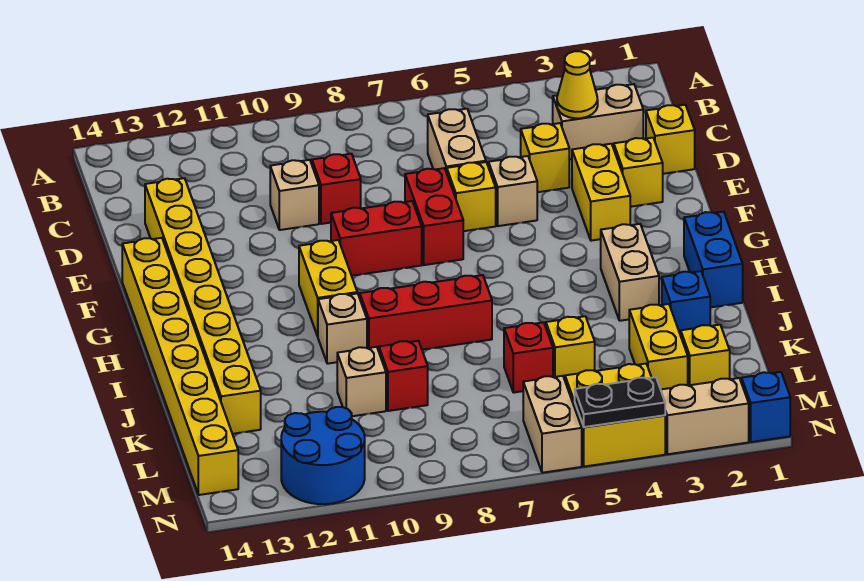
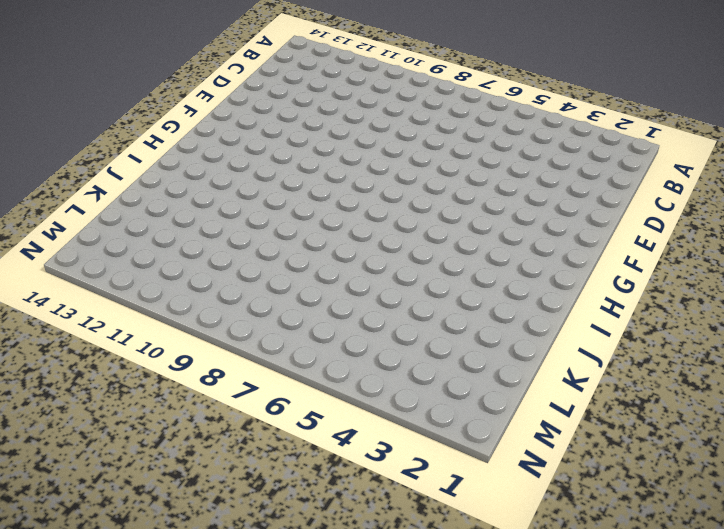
none -> tan brick C2:C3 level 1
none -> tan brick C6:D6 level 1
none -> yellow brick D1 level 1
none -> yellow brick D4 level 1

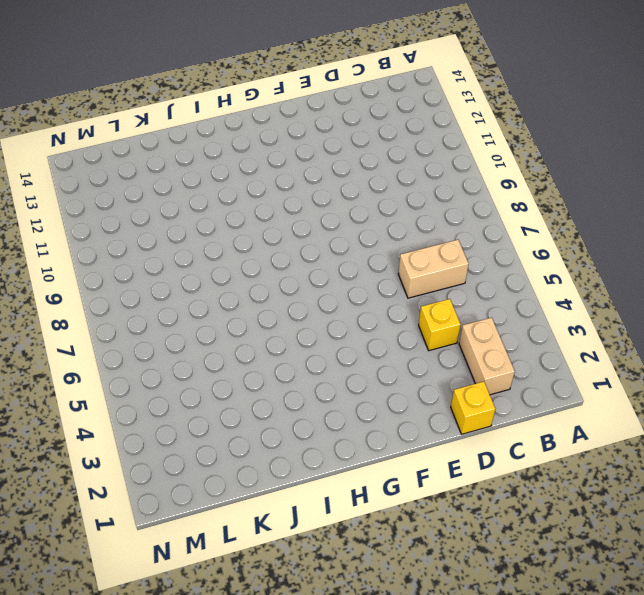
none -> red brick D9 level 1
none -> tan brick D10 level 1
none -> yellow brick D13:K13 level 1
none -> yellow brick E2 level 1

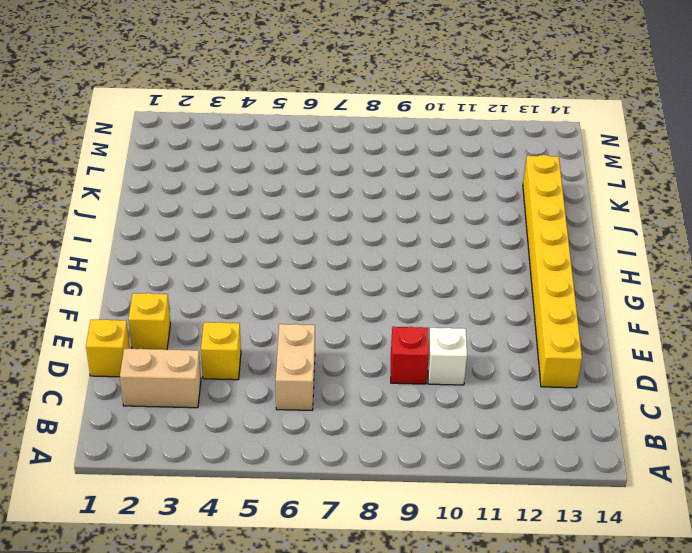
white brick D10 level 1 -> tan brick D10 level 1
none -> yellow brick E3:F3 level 1
none -> tan brick E5 level 1
none -> yellow brick E6 level 1
none -> red brick E7:F7 level 1

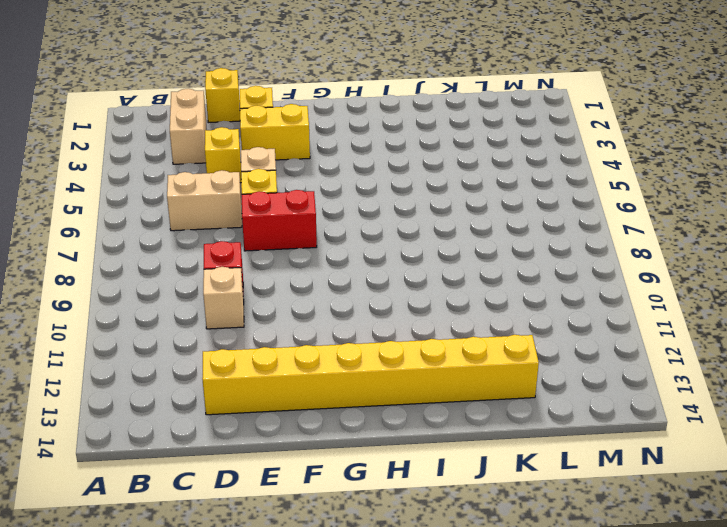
none -> red brick F8:F9 level 1
none -> yellow brick F14:M14 level 1
none -> yellow brick G10:H10 level 1
none -> blue brick H1:I1 level 1

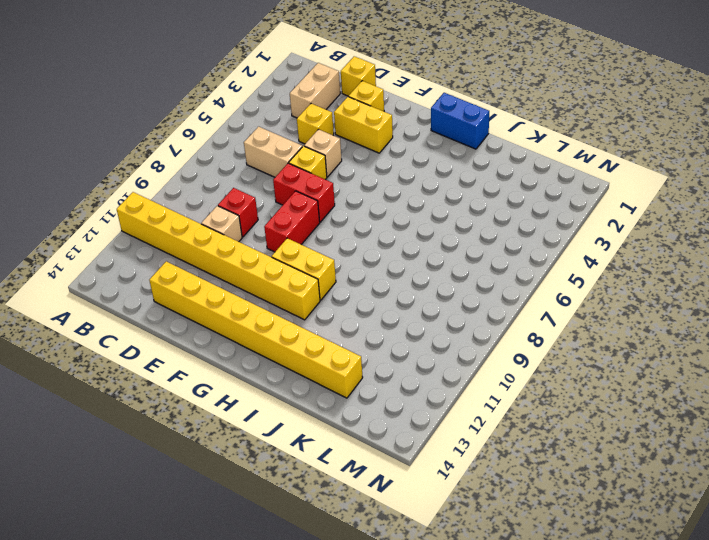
yellow brick A11:H11 level 1 -> yellow brick F14:M14 level 1
none -> tan brick H3:I3 level 1
none -> red brick I7:I9 level 1
none -> tan brick I10 level 1
none -> blue brick J2 level 1

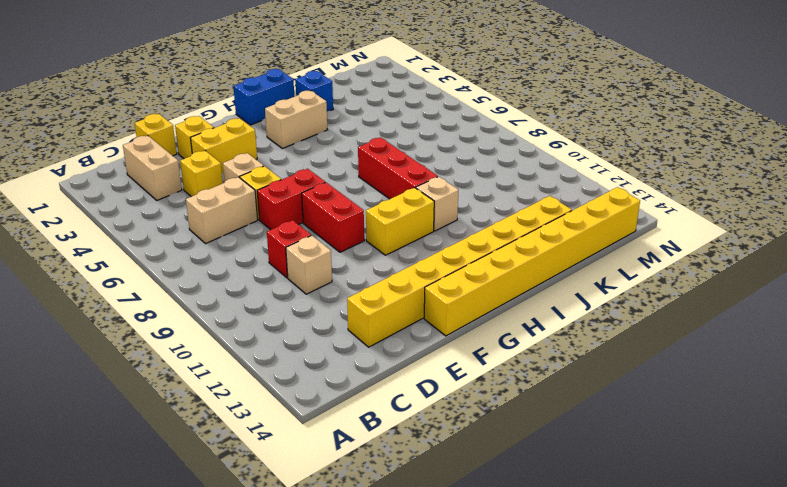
none -> yellow brick K3:L3 level 1
none -> yellow brick K5 level 1
none -> red brick K6 level 1
none -> red brick K9 level 1

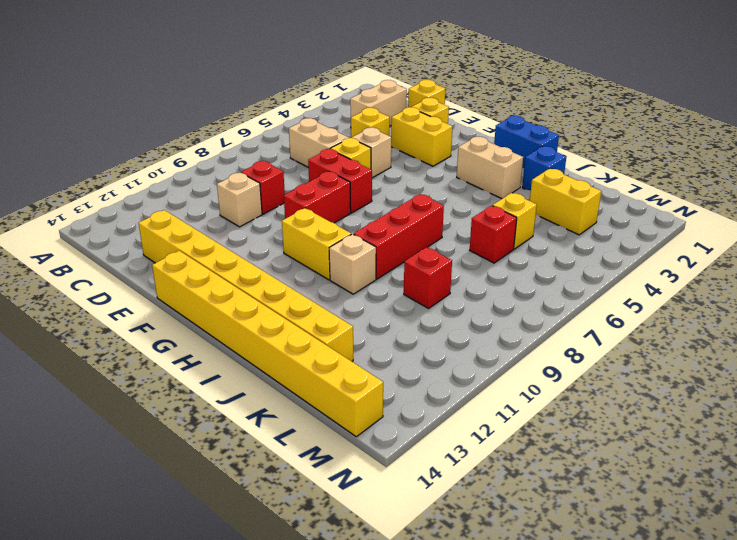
none -> tan brick K10 level 1
none -> yellow brick L2 level 1
none -> yellow brick M4:N5 level 1
none -> tan brick M6:N6 level 1

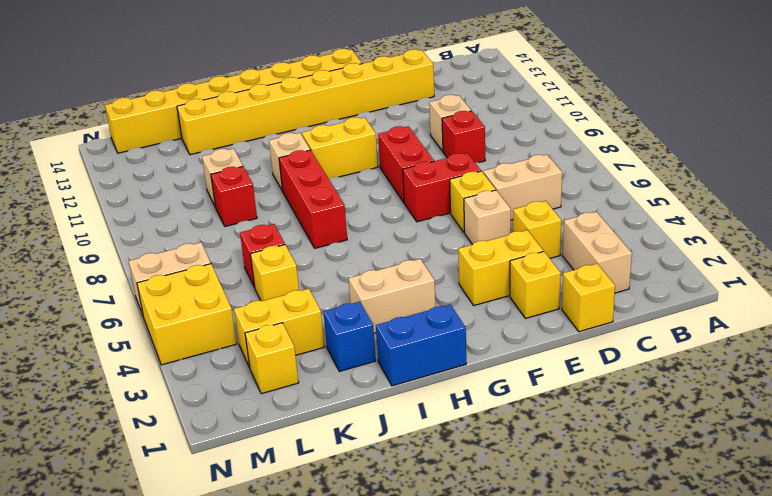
none -> blue round brick M11:N12 level 1
none -> blue brick N1 level 1
none -> tan brick N2:N3 level 1
none -> yellow cone C3 level 2

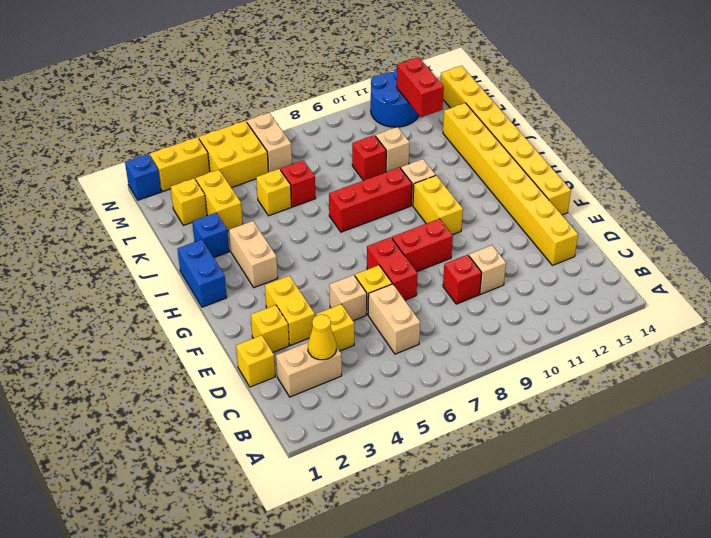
red brick L12:M12 level 2 -> none
yellow brick N2:N3 level 1 -> tan brick N2:N3 level 1
none -> black plate N4:N5 level 2

